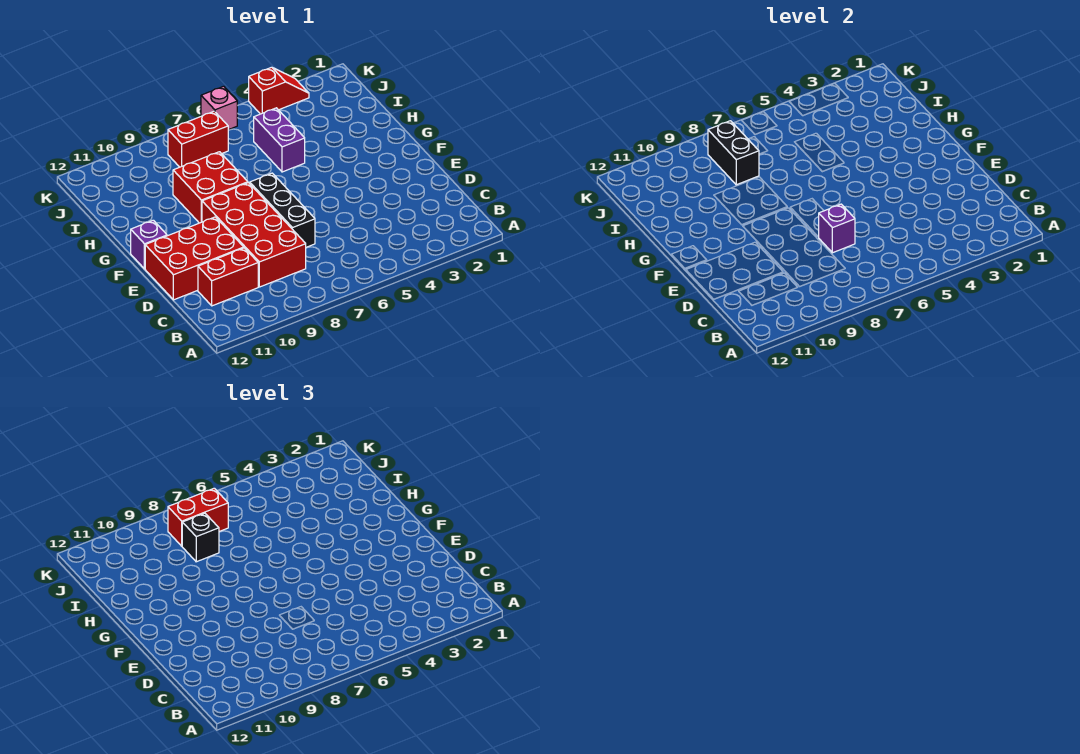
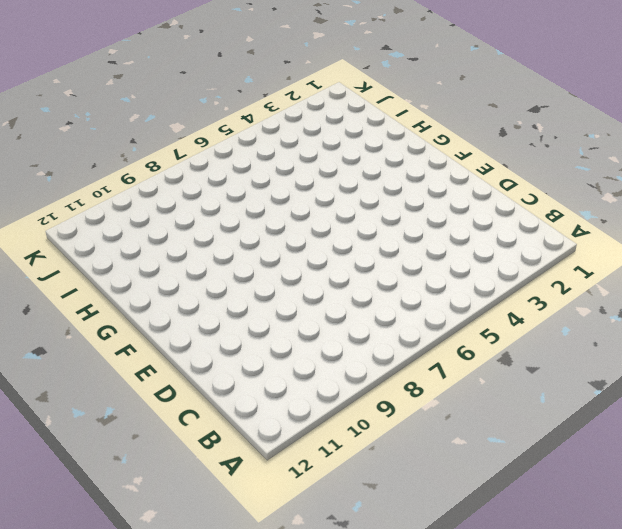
none -> red brick C8:F9 level 1
none -> red brick C10:C11 level 1
none -> black brick D7:F7 level 1

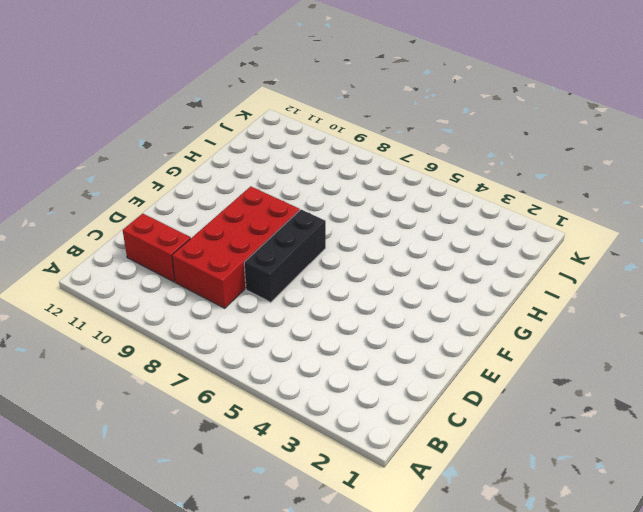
none -> red brick D10:E12 level 1
none -> purple brick F12 level 1
none -> red brick G8:H9 level 1

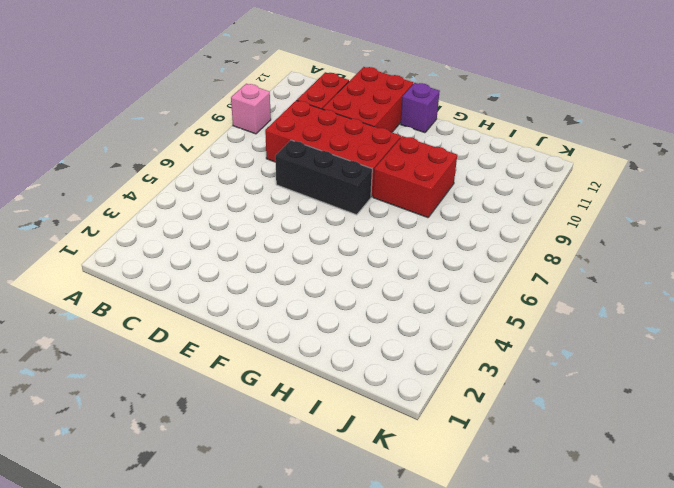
pink brick A9 level 1 -> pink brick K6 level 1
none -> purple brick H5:I5 level 1
none -> red brick J7:J8 level 1
none -> red slope K3:K4 level 1 top 4

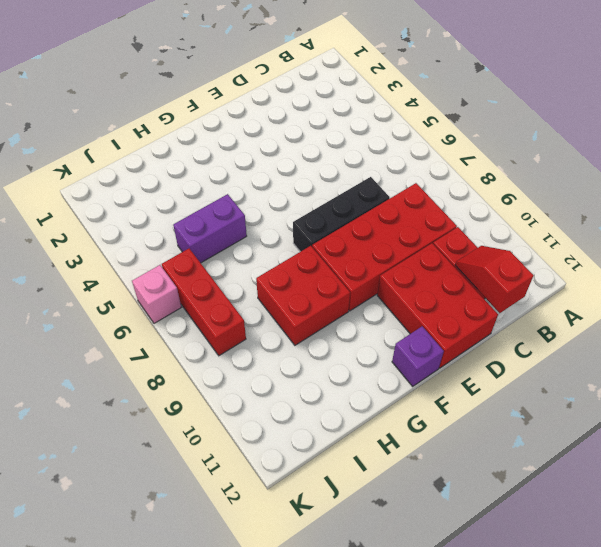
red slope C11:C12 level 2 top 12 -> red slope K3:K4 level 1 top 4
red brick J6:J8 level 1 -> red brick J7:J8 level 1
none -> purple brick D7 level 2
none -> black brick I8:J8 level 2
none -> black brick I8 level 3

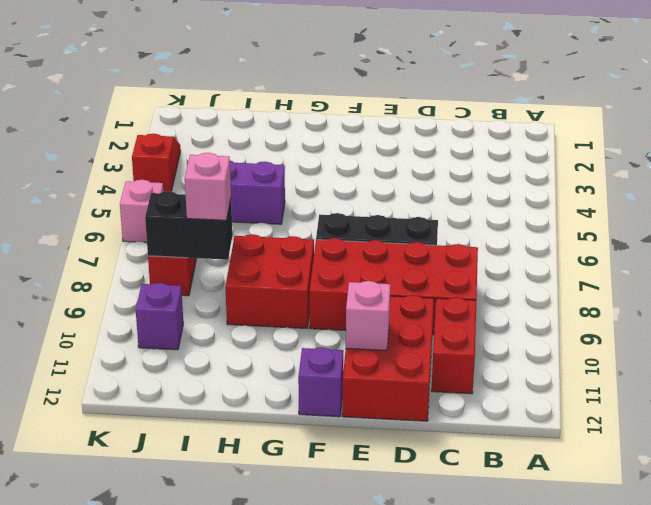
pink brick E11 level 2 -> none
pink brick I8 level 3 -> black brick I8 level 3
purple brick J10 level 1 -> purple brick D7 level 2
none -> red brick J7:J8 level 3

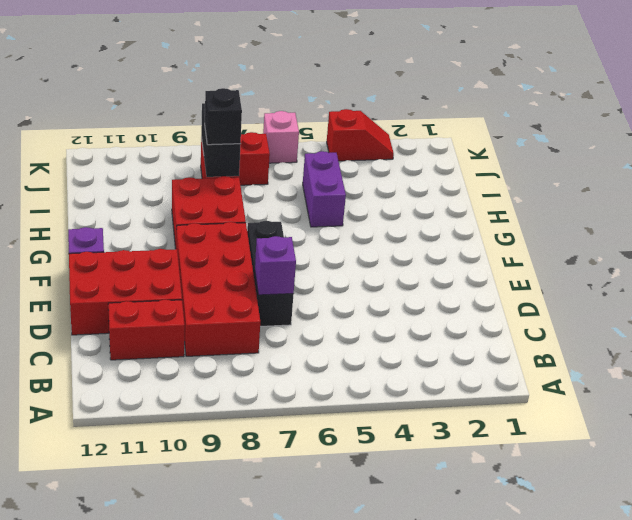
none -> red brick J7:J8 level 3

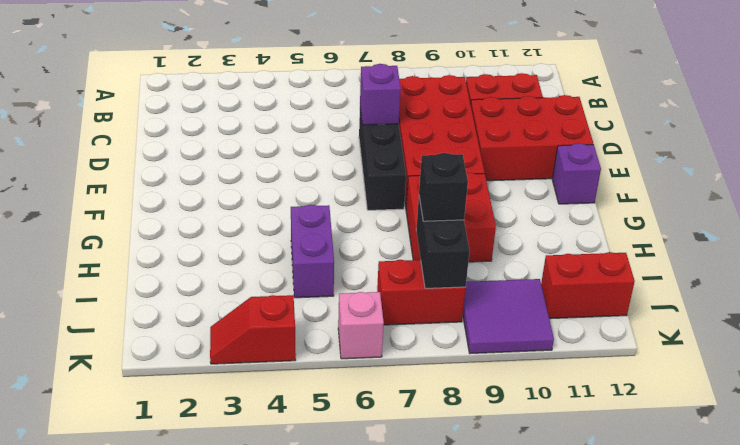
purple tile J9:K10 level 1 -> none
red brick J11:J12 level 1 -> red brick J7:J8 level 3

